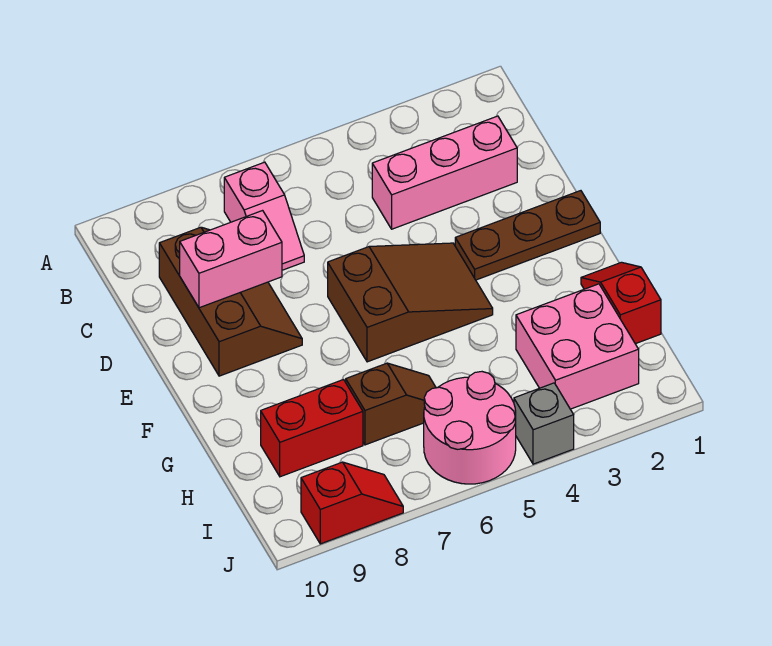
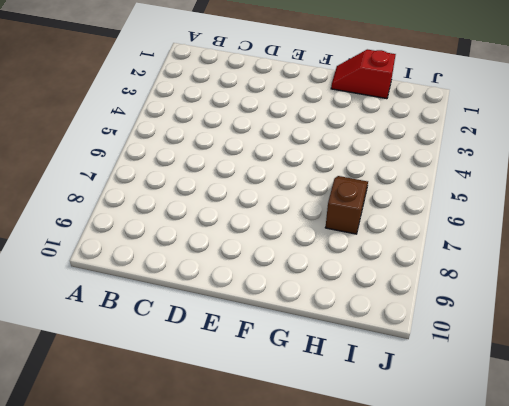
none -> pink slope B7:C7 level 1 top B
none -> pink brick C2:C4 level 1
none -> brown slope C8:E9 level 1 top 9

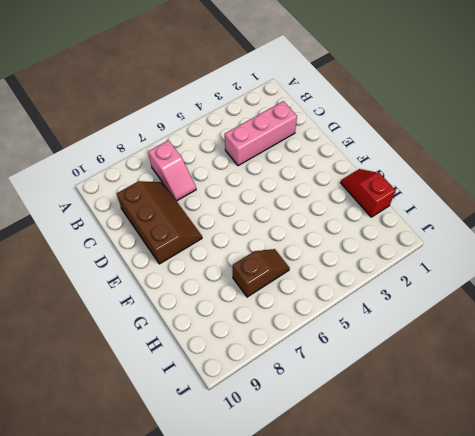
none -> brown plate E1:E3 level 1
none -> brown slope E4:F6 level 1 top 6
none -> pink brick H2:I3 level 1

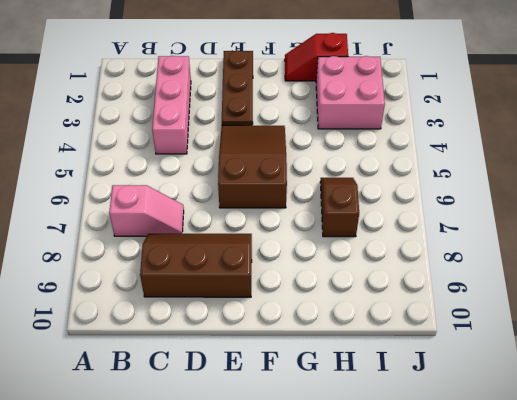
none -> red brick H8:H9 level 1
none -> pink round brick I5:J6 level 1
none -> grey brick J4 level 1

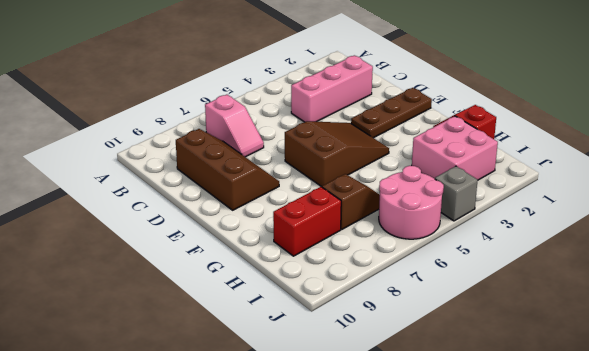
none -> red slope J8:J9 level 1 top 9
none -> pink brick D8:D9 level 2

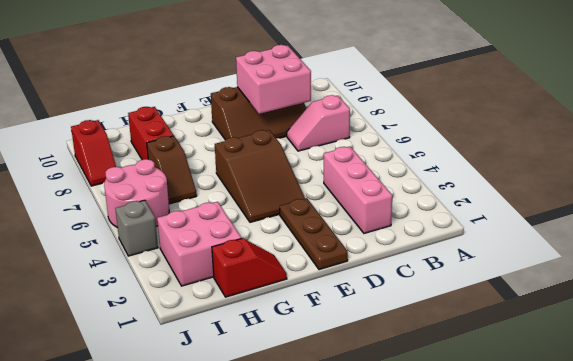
pink brick C8:D9 level 2 -> pink brick D8:D9 level 2

